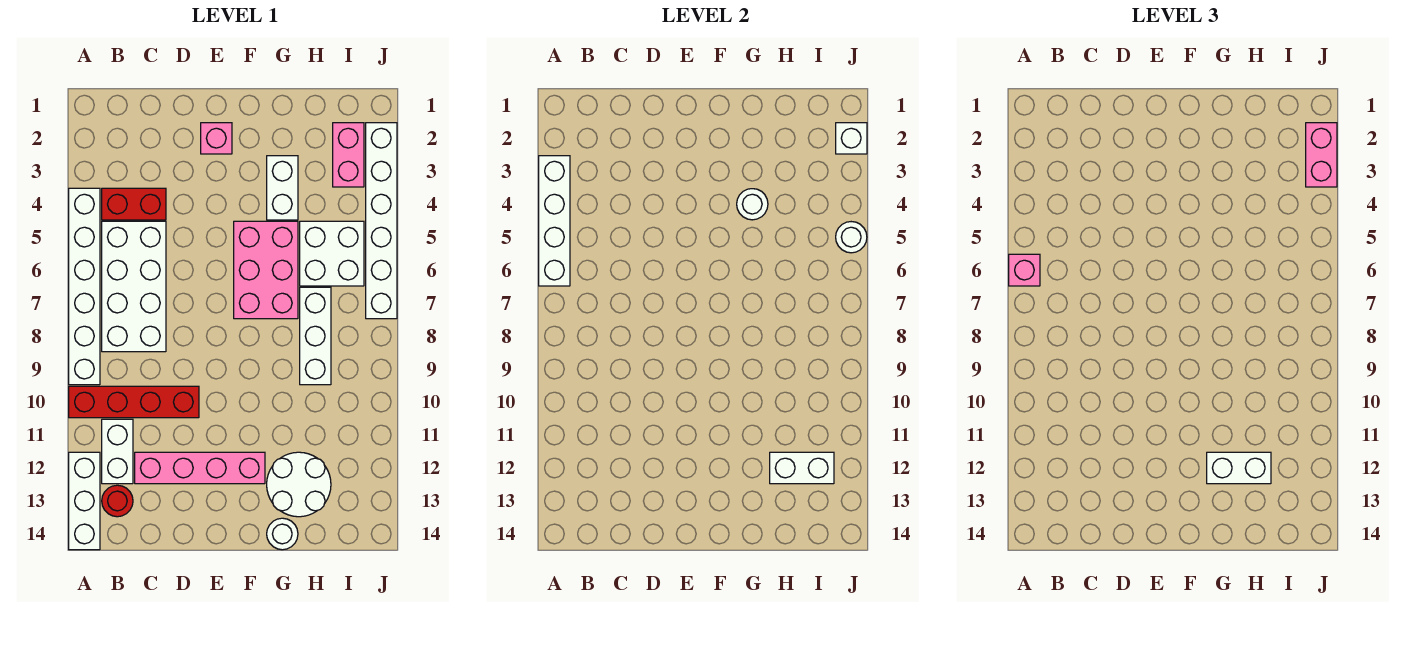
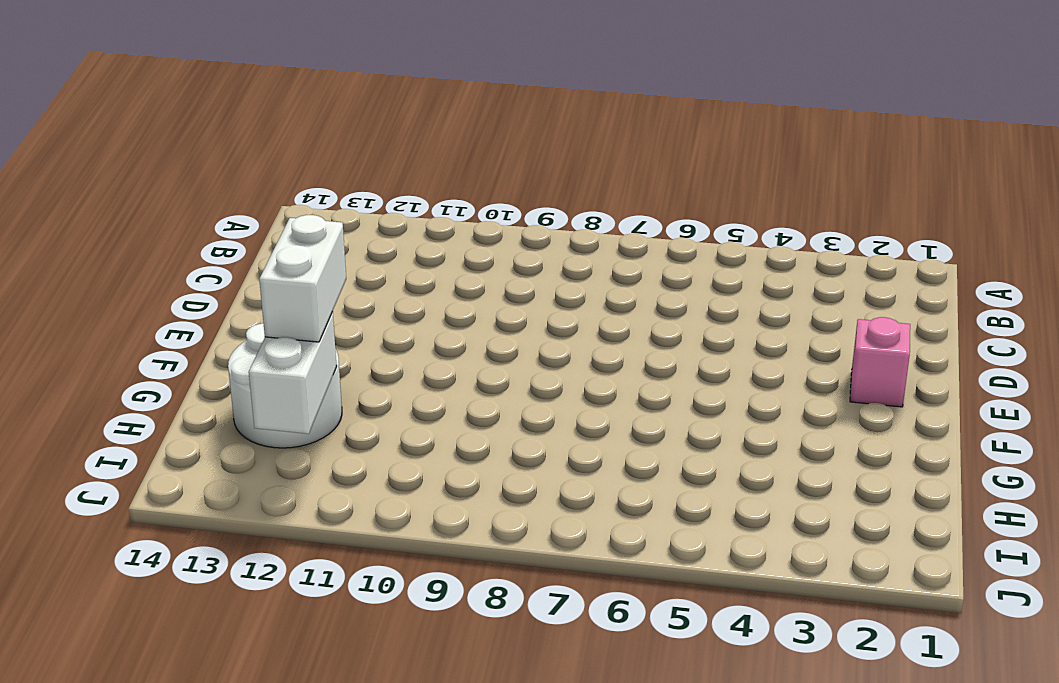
none -> white brick A4:A9 level 1
none -> red brick A10:D10 level 1
none -> white brick A12:A14 level 1

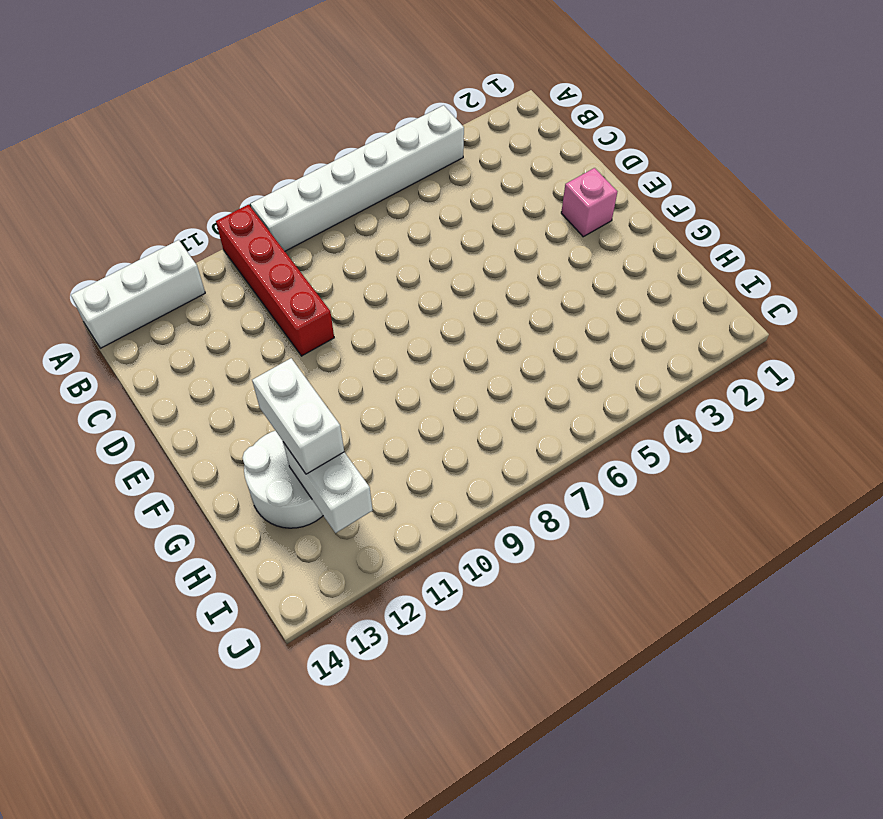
none -> red brick B4:C4 level 1
none -> white brick B5:C8 level 1
none -> white brick B11:B12 level 1

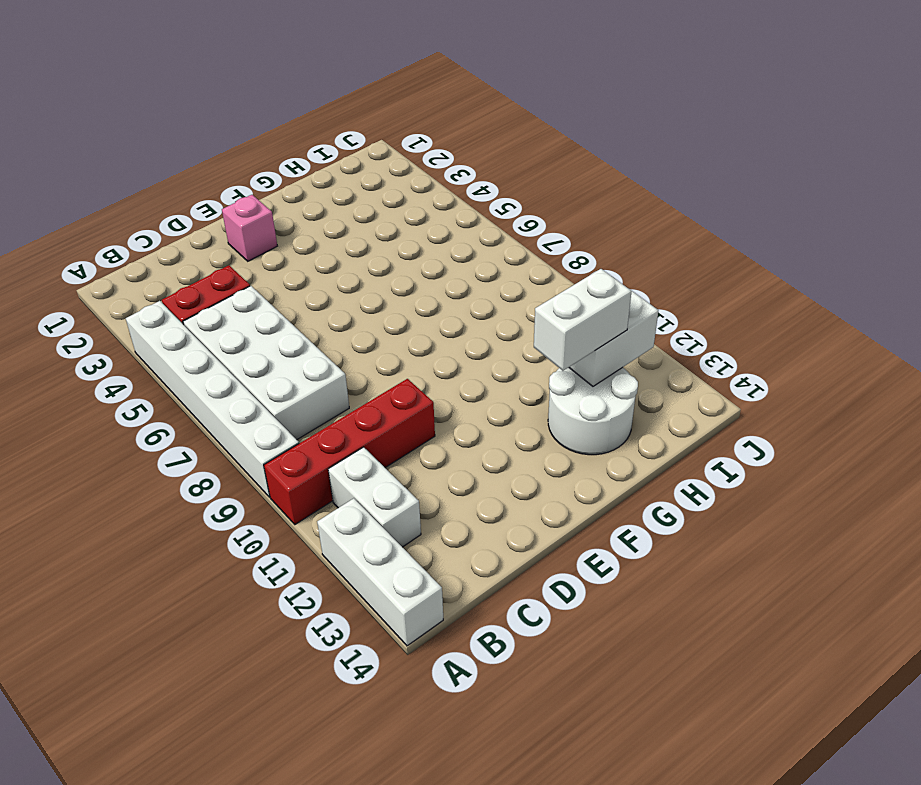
none -> red round brick B13 level 1
none -> pink brick C12:F12 level 1
none -> pink brick F5:G7 level 1

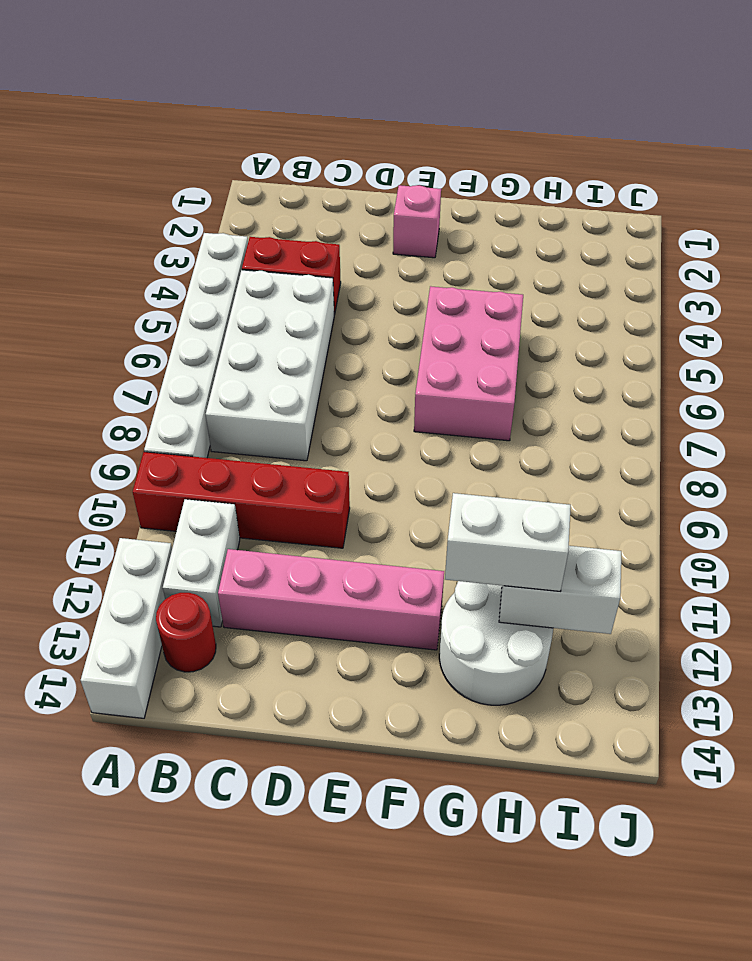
none -> white brick G3:G4 level 1
none -> white round brick G14 level 1
none -> white brick H5:I6 level 1

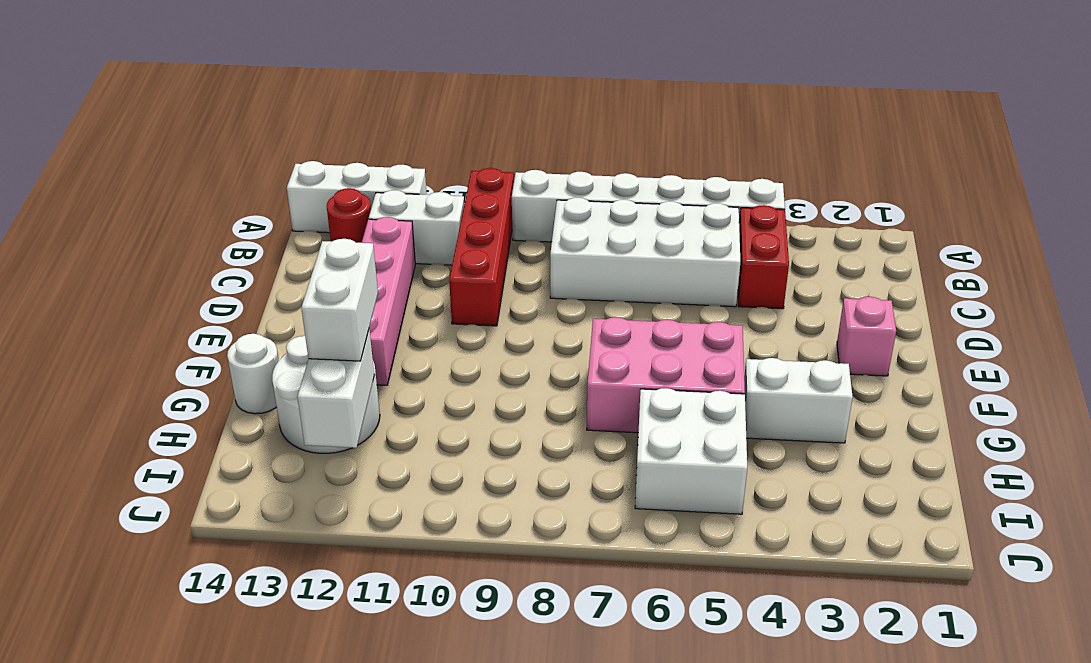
none -> white brick H7:H9 level 1
none -> pink brick I2:I3 level 1
none -> white brick J2:J7 level 1

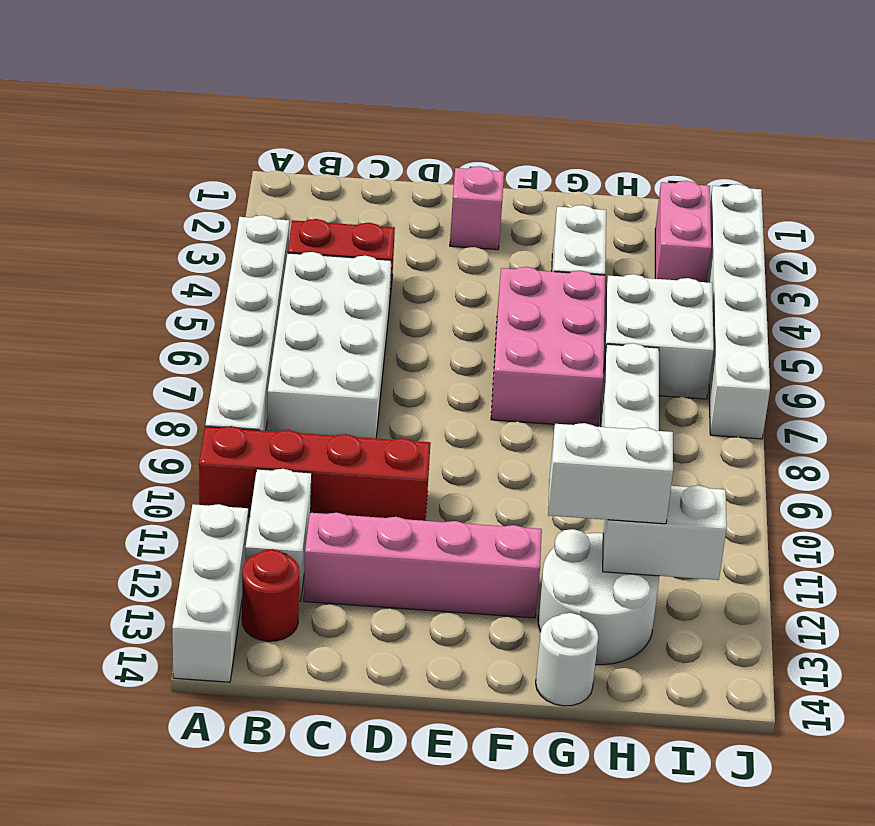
none -> white brick A3:A6 level 2
none -> white round brick G4 level 2
none -> white brick J2 level 2

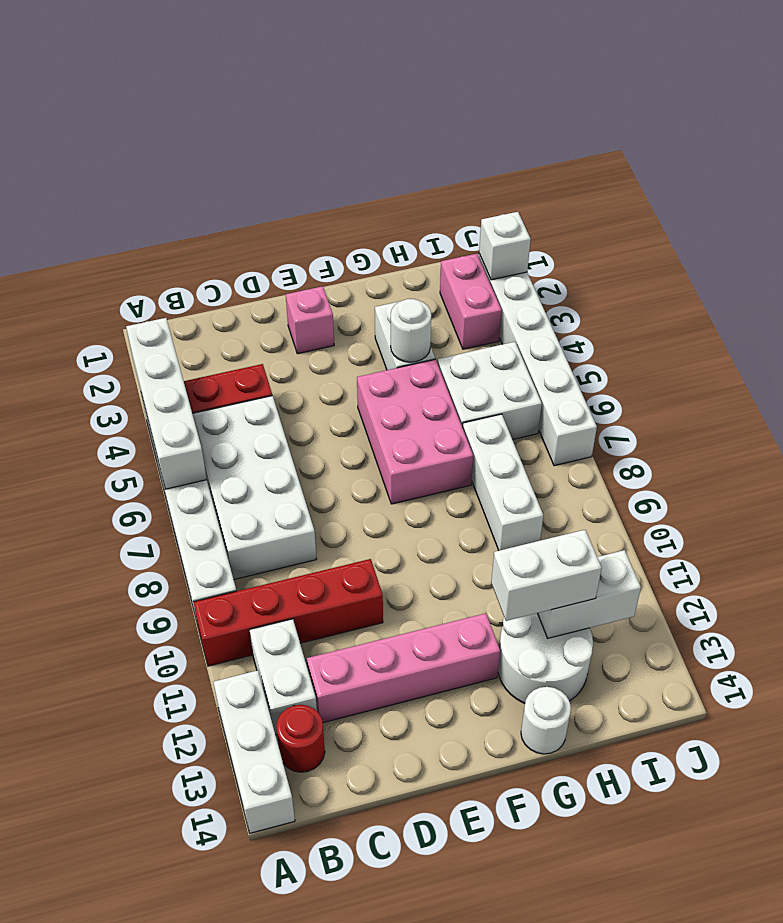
none -> white round brick J5 level 2
none -> pink brick A6 level 3
none -> pink brick J2:J3 level 3

